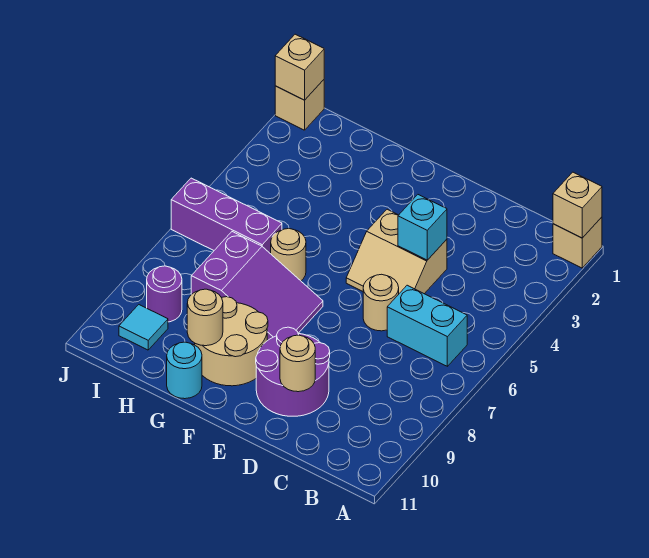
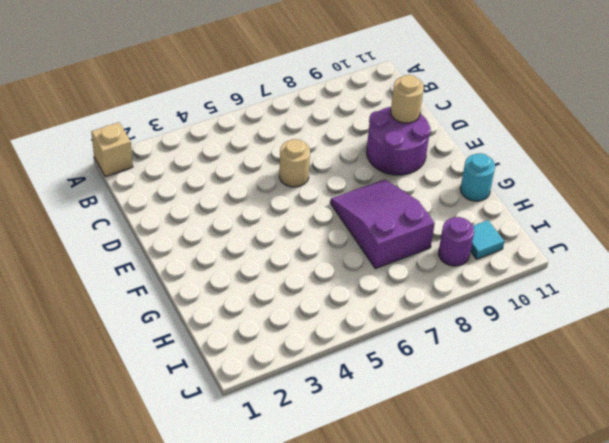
none -> cyan brick B6:C6 level 1
none -> tan slope D4:E5 level 1 top 4
none -> tan round brick F9:G10 level 1

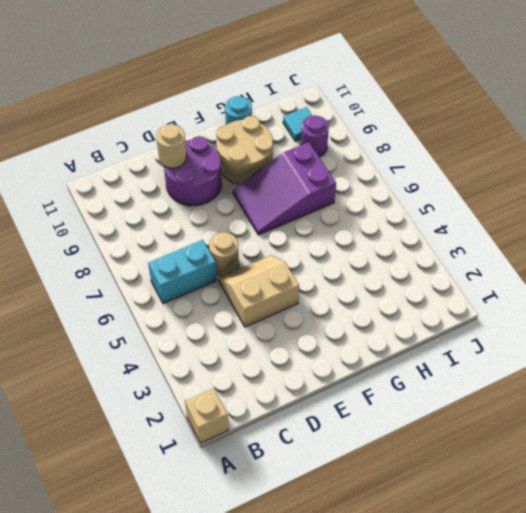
none -> tan round brick G6 level 1
none -> purple brick H6:J6 level 1
none -> tan brick J1 level 1

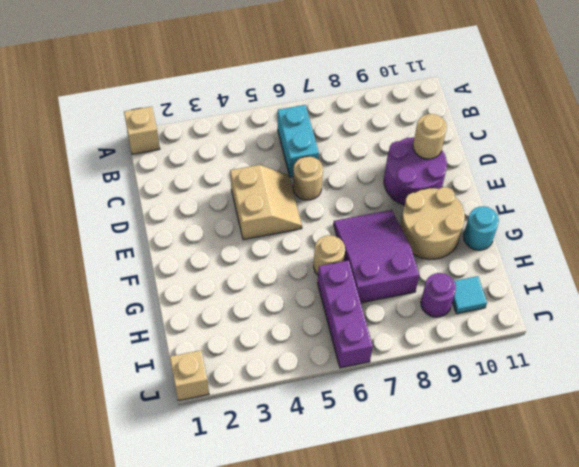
none -> tan brick A1 level 2
none -> cyan brick D4 level 2
none -> tan round brick G10 level 2

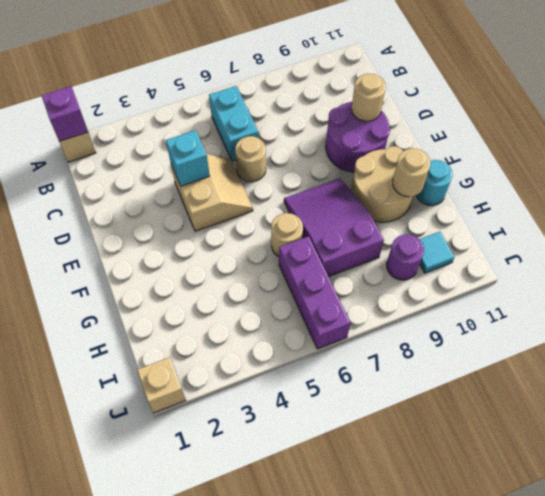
purple brick A1 level 2 -> tan brick A1 level 2
none -> tan brick J1 level 2

